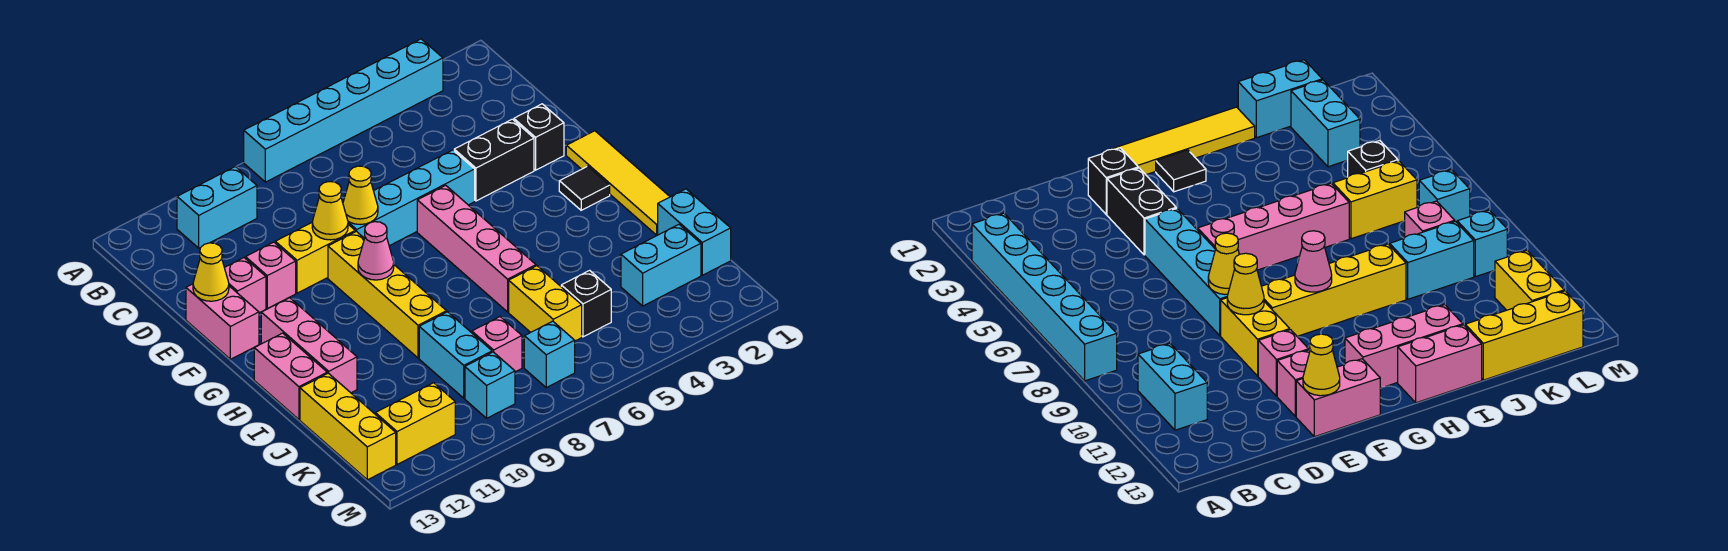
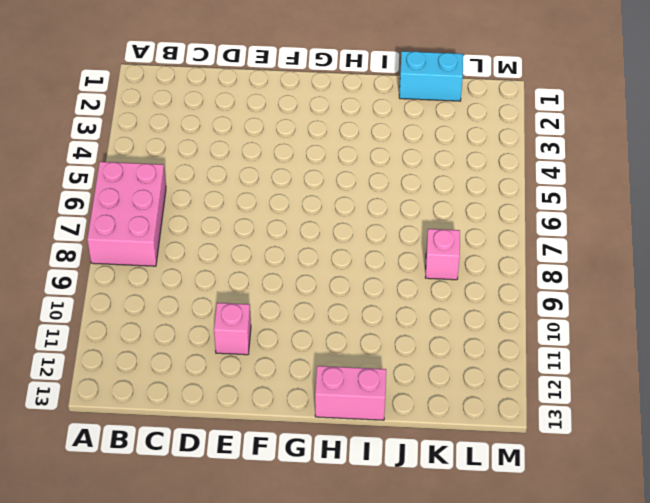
pink brick A6:B8 level 1 -> cyan brick A3:A8 level 1
none -> cyan brick B10:B11 level 1
none -> black brick E2 level 1
none -> black brick E3:E4 level 1

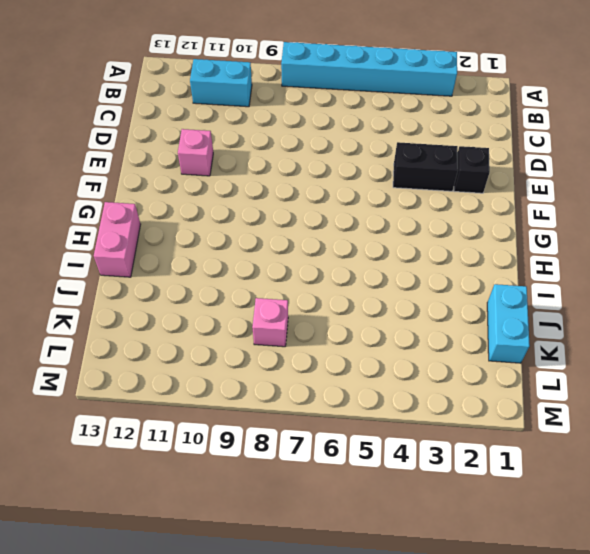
none -> cyan brick E5:E8 level 1
none -> yellow brick E9:E10 level 1
none -> pink brick E12 level 1

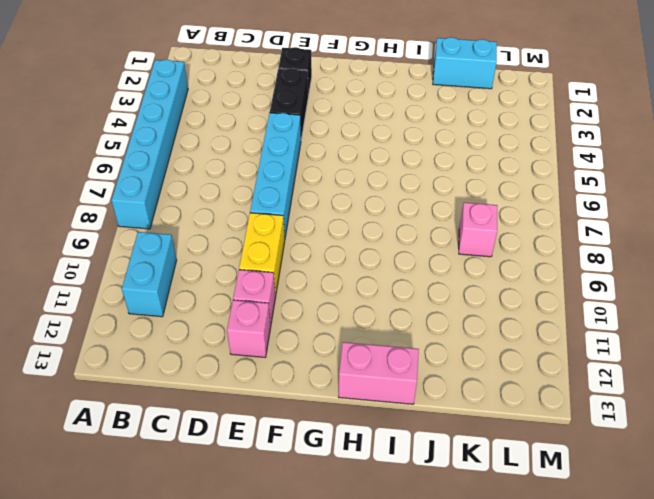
none -> pink brick E13:F13 level 1
none -> yellow tile F1:I1 level 1
none -> pink brick F6:I6 level 1

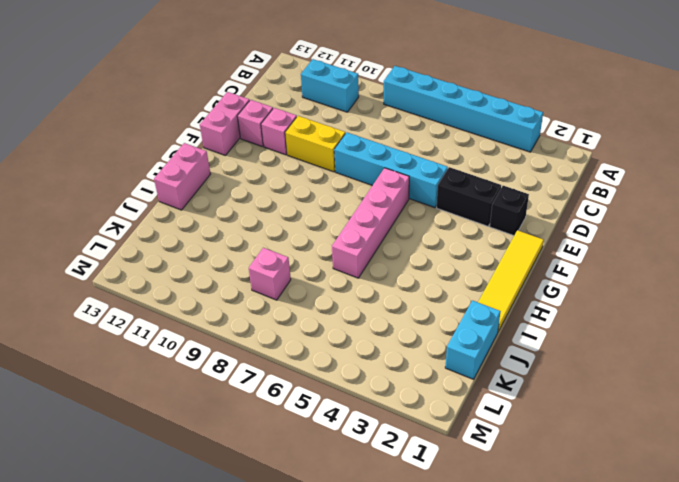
none -> yellow brick F9:I9 level 1
none -> black tile G2 level 1
none -> pink brick G12:I12 level 1

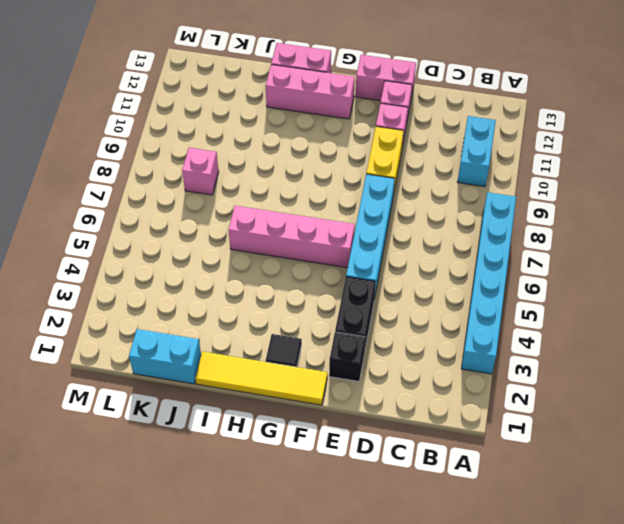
none -> yellow brick F9:I9 level 1
none -> yellow brick J6:K6 level 1
none -> cyan brick J9:K9 level 1

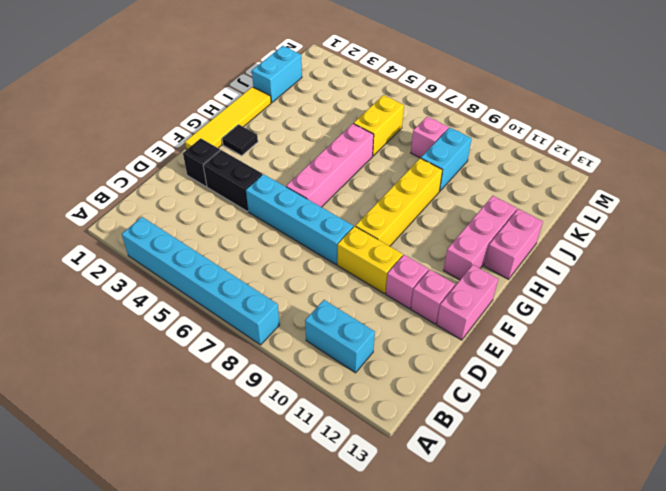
none -> yellow brick J13:L13 level 1
none -> cyan brick K2:K3 level 1
none -> black brick K5 level 1

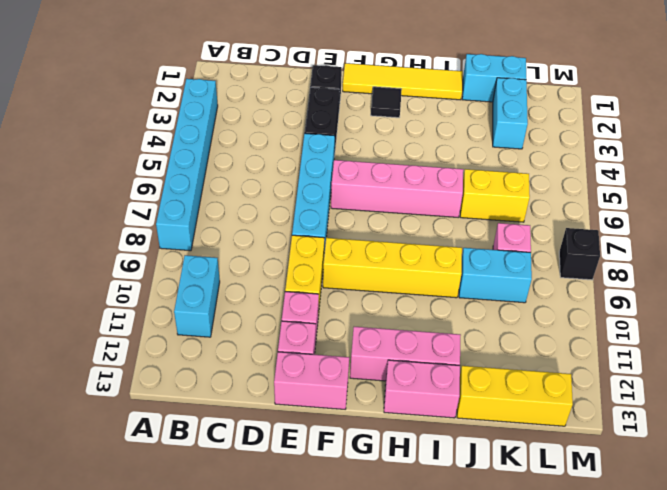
black brick M8 level 1 -> black brick K5 level 1
none -> cyan brick L7 level 1
none -> cyan brick L9 level 1
none -> yellow brick L11:L12 level 1

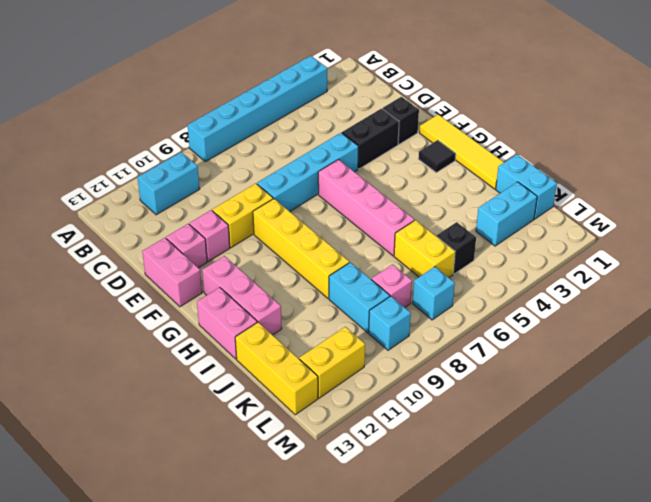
none -> yellow cone E8 level 2
none -> yellow cone E9 level 2
none -> yellow cone E13 level 2

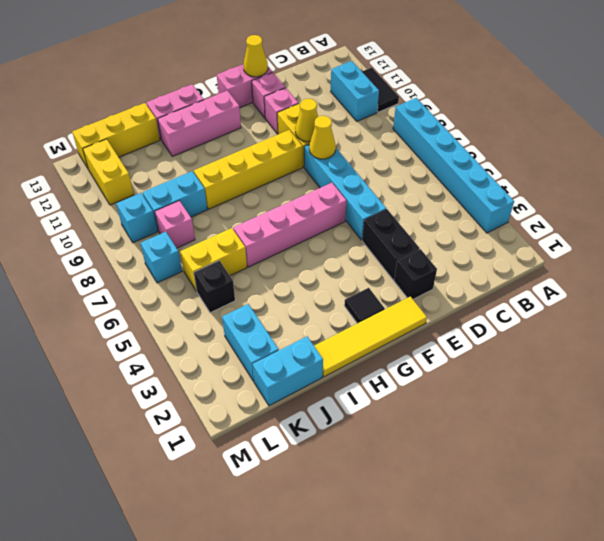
black tile A10:A11 level 1 -> none
none -> pink cone G9 level 2

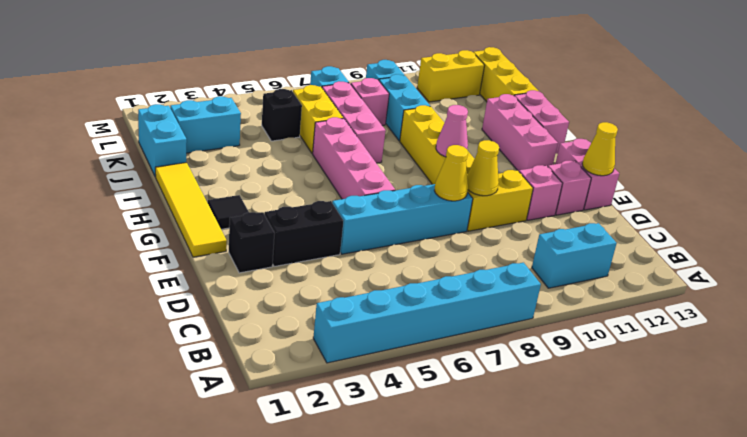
pink brick I7:K7 level 1 -> none

